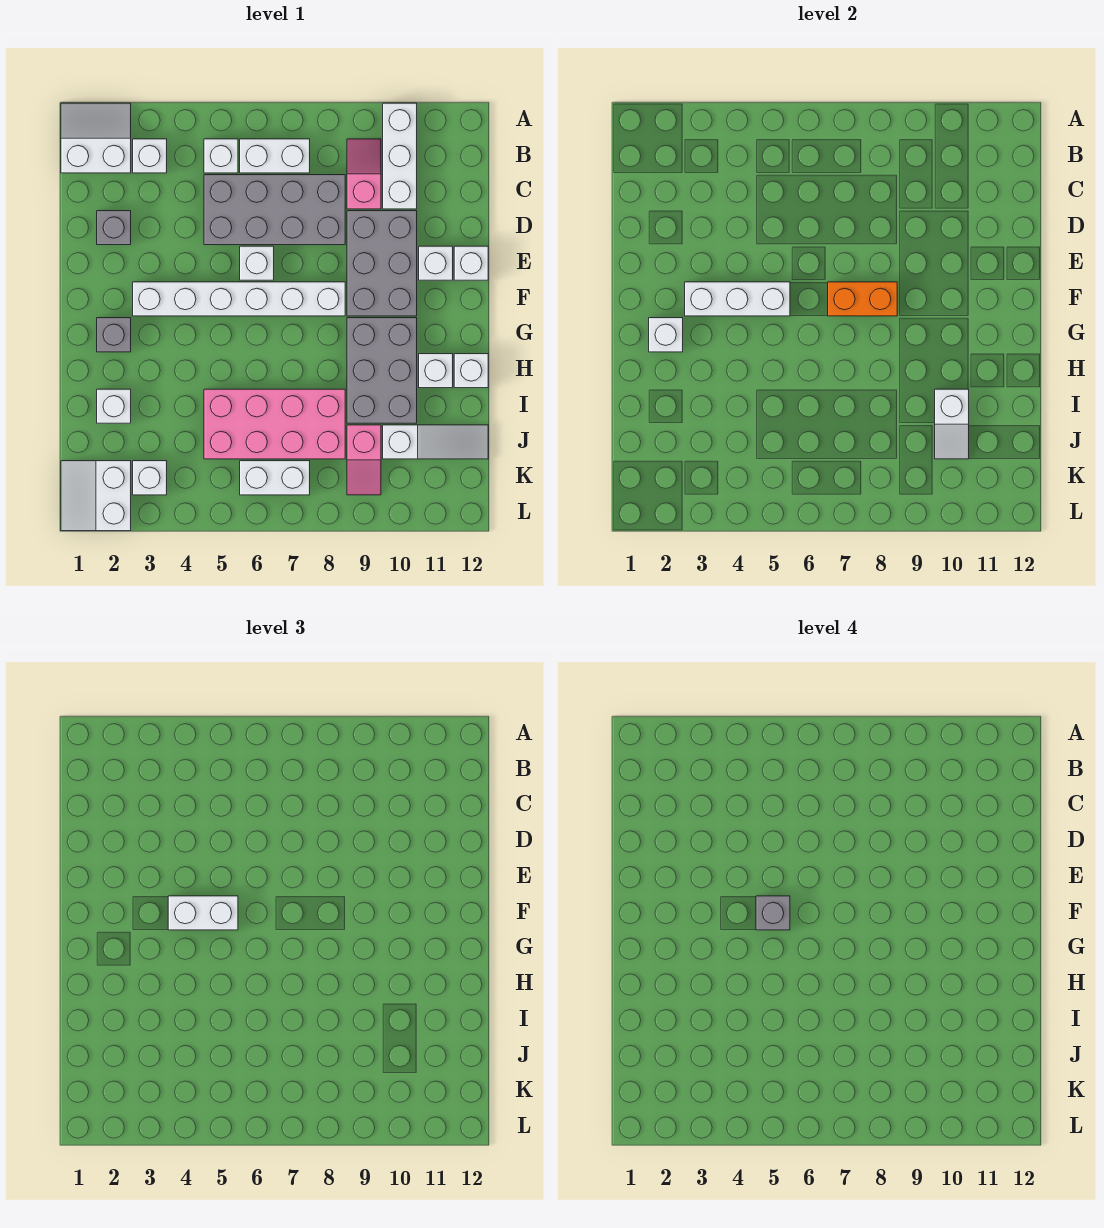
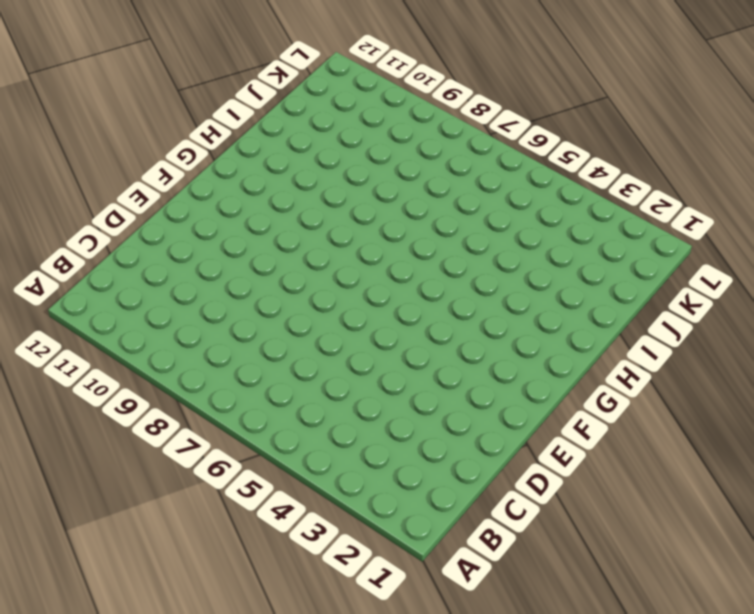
none -> white slope A1:B2 level 1 top B
none -> white brick A10:C10 level 1
none -> white brick B3 level 1
none -> white brick B5 level 1

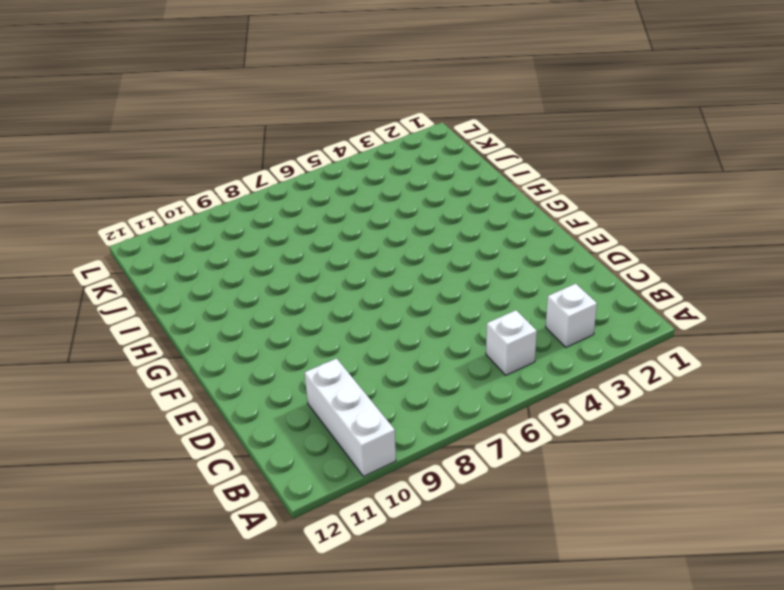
none -> white slope A1:B2 level 1 top B
none -> white brick B6:B7 level 1
none -> pink slope B9:C9 level 1 top C
none -> grey brick C5:D8 level 1

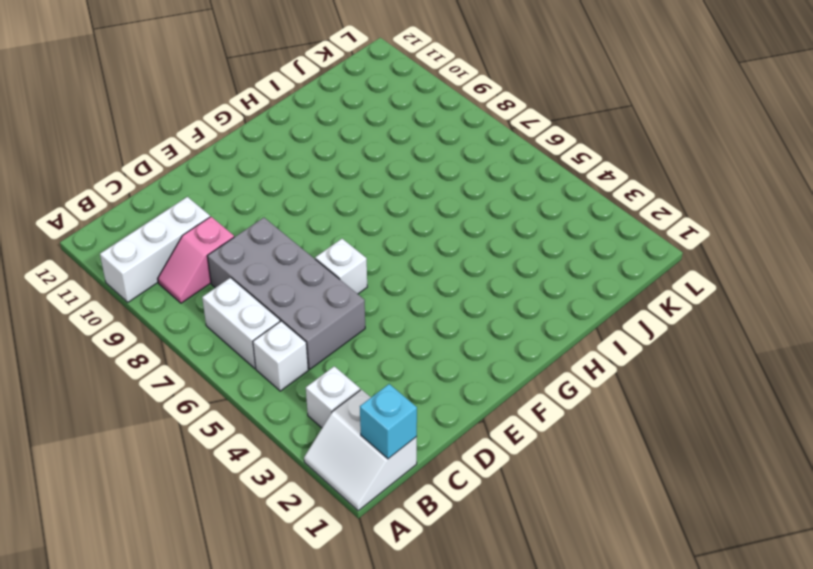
cyan brick B1 level 2 -> none
none -> grey brick D2 level 1
none -> grey brick D9:F10 level 1
none -> white brick E11 level 1
none -> white brick E12 level 1

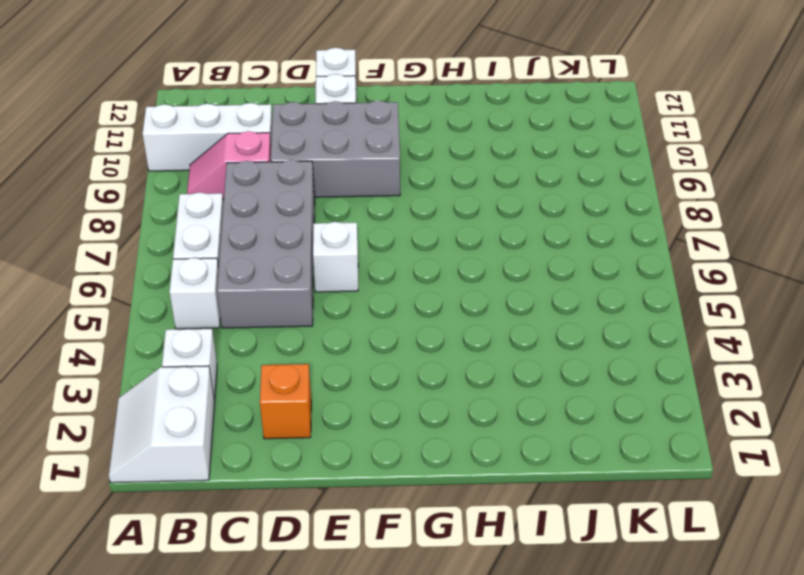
orange brick D2 level 1 -> grey brick D2 level 1
none -> white brick F3:F8 level 1
none -> grey brick G2 level 1
none -> grey brick G9:I10 level 1
none -> white brick H11 level 1

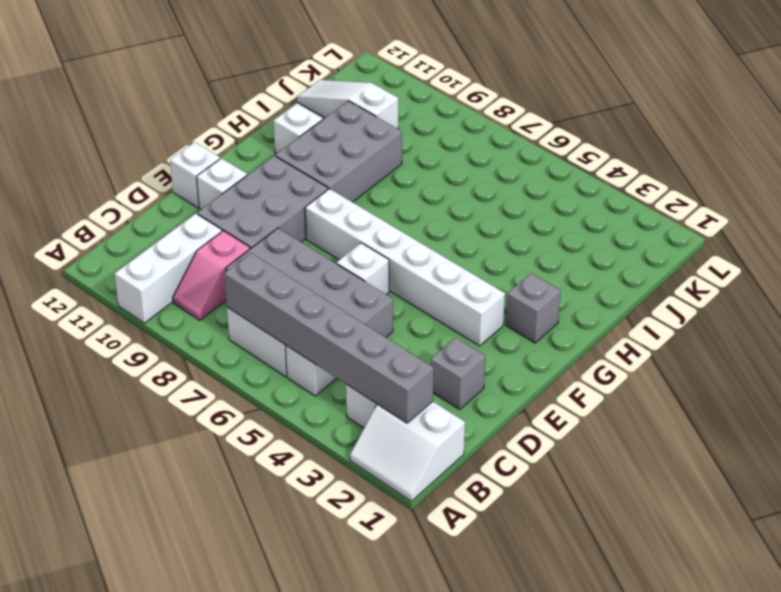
grey brick B2:B7 level 2 -> none
none -> white brick H12 level 1
none -> white brick I2 level 1
none -> pink brick I5:J8 level 1
none -> pink slope J9:K9 level 1 top J

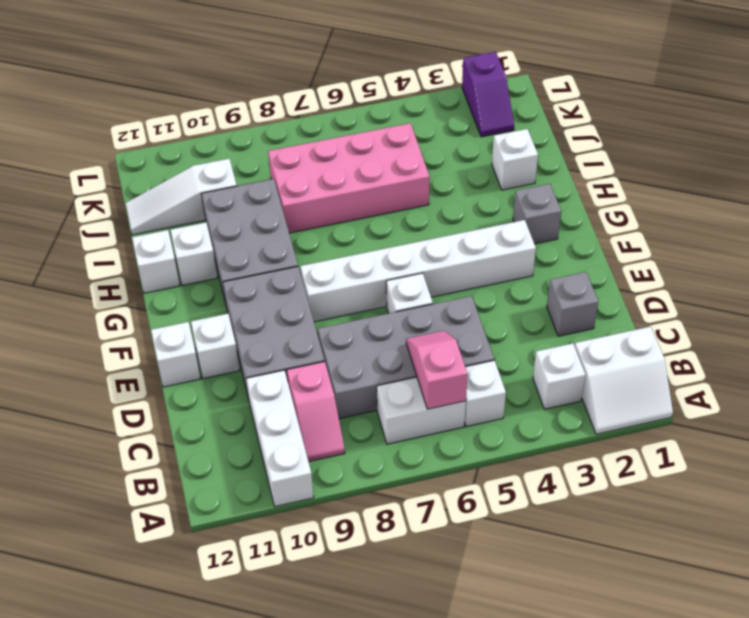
pink slope B6:C6 level 2 top B -> pink slope J9:K9 level 1 top J
purple slope K2:L2 level 1 top L -> white slope K1:L2 level 1 top 2
none -> white brick K3 level 1
none -> white brick K6:K7 level 1
none -> white brick F3:F5 level 2
none -> orange brick F7:F8 level 2

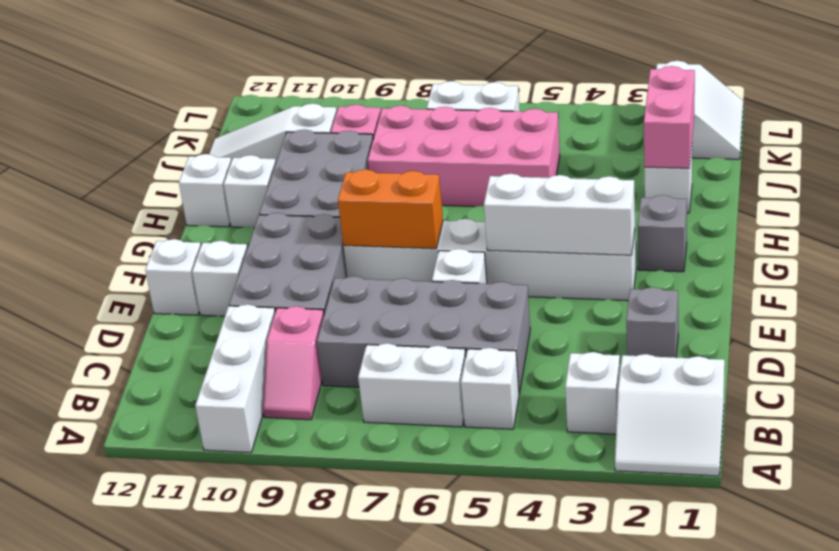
pink brick I2:J2 level 2 -> none
none -> white brick K3 level 1
none -> white brick G2 level 2
none -> white slope I10:J10 level 2 top I
none -> white brick F4:F5 level 3

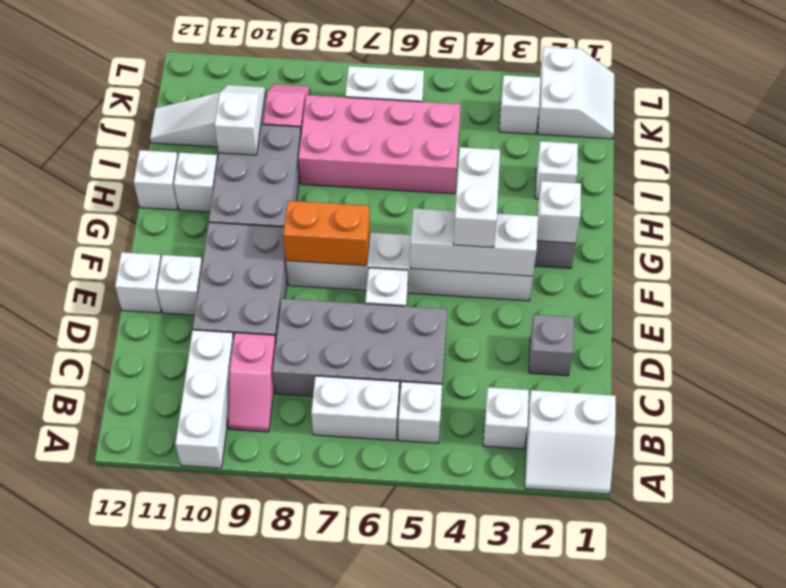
white brick F4:G4 level 3 -> white brick F4:F5 level 3
none -> grey brick F5 level 4

